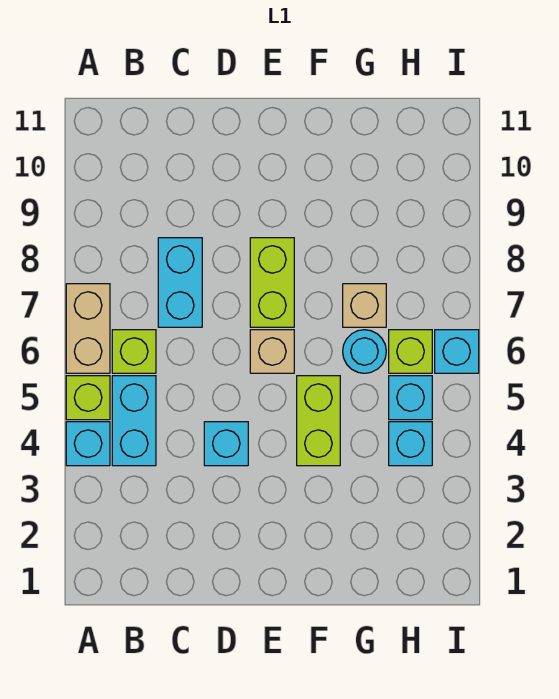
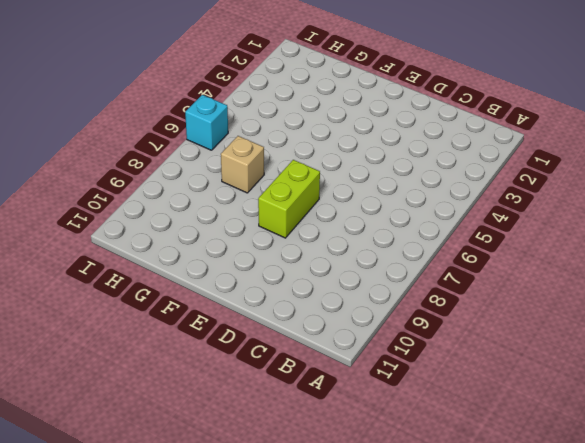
none -> cyan brick A4 level 1
none -> lime brick A5 level 1
none -> tan brick A6:A7 level 1

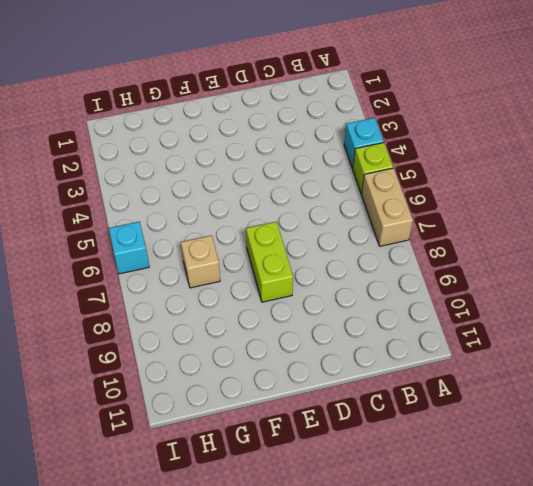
none -> cyan brick B4:B5 level 1
none -> lime brick B6 level 1
none -> cyan brick C7:C8 level 1

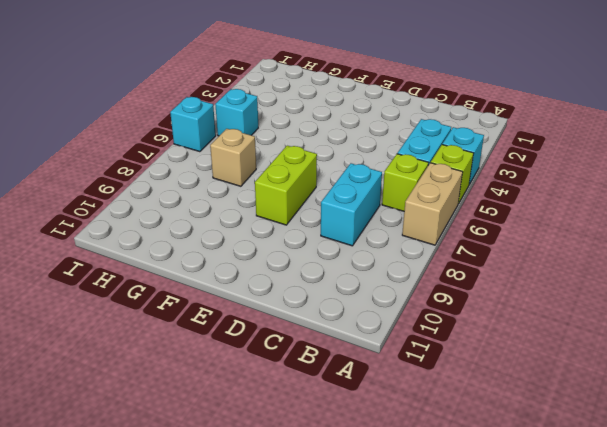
none -> cyan brick D4 level 1
none -> tan brick E6 level 1
none -> lime brick F4:F5 level 1

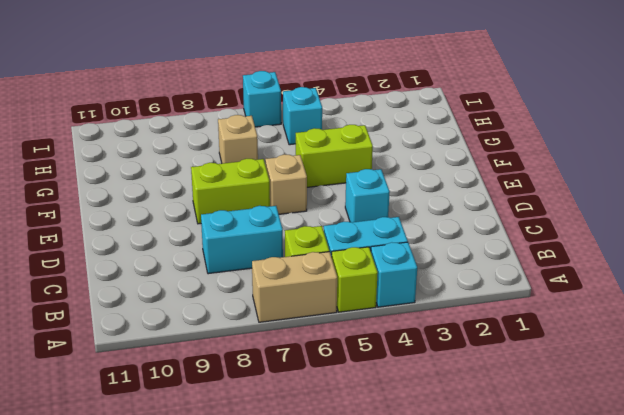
none -> cyan round brick G6 level 1
none -> cyan brick H4 level 1
none -> lime brick H6 level 1

